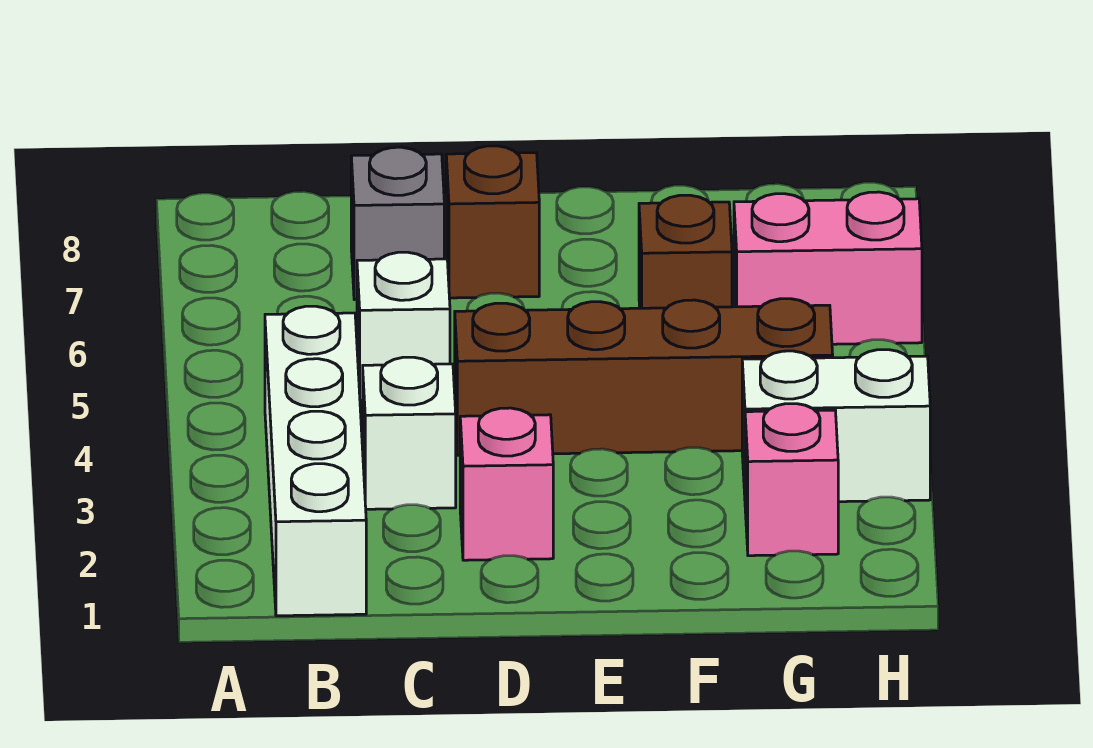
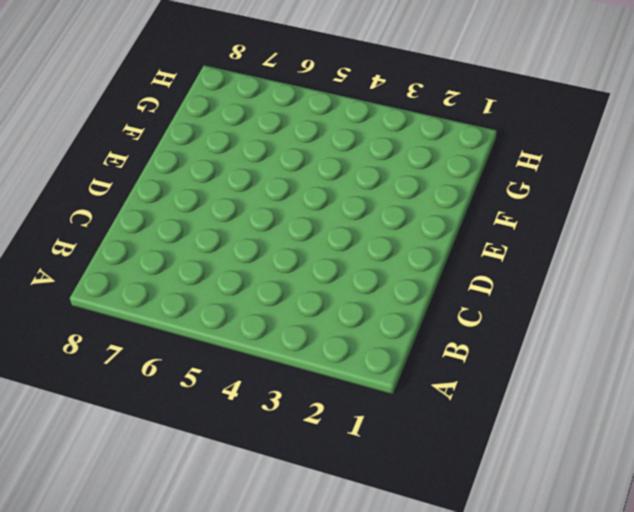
none -> white brick B1:B4 level 1
none -> white brick C3 level 1

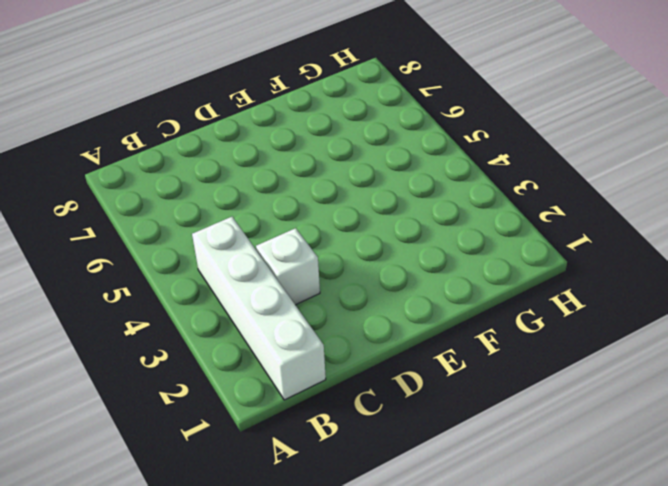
none -> white brick C5 level 1
none -> grey brick C7 level 1

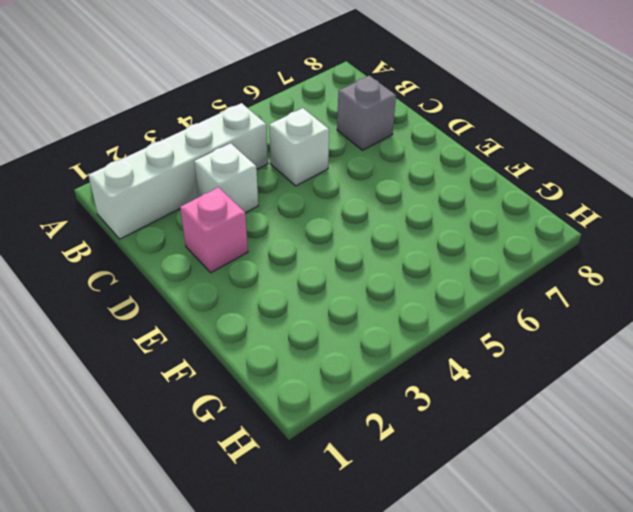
none -> brown brick D4:G4 level 1
none -> brown brick D7 level 1

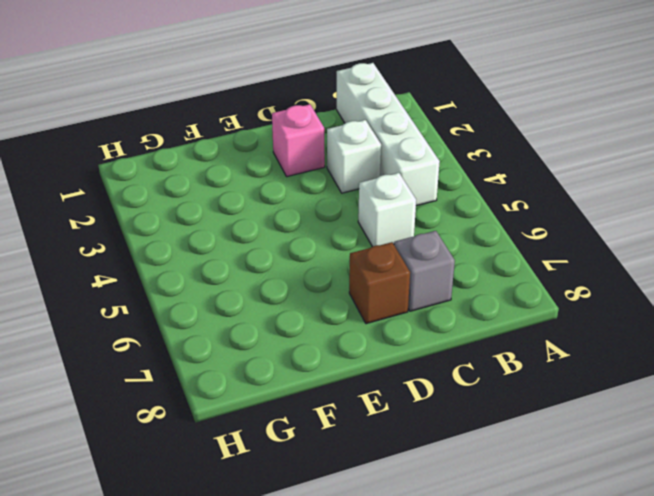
none -> brown brick D4:G4 level 1
none -> brown brick F6 level 1

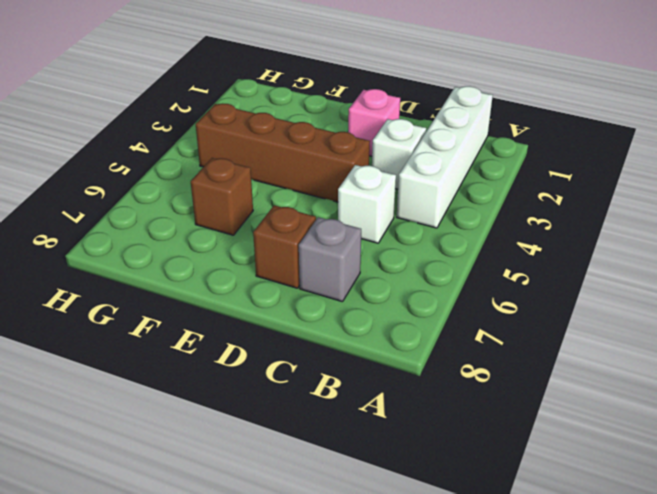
none -> pink brick G2 level 1
none -> white brick G3:H3 level 1

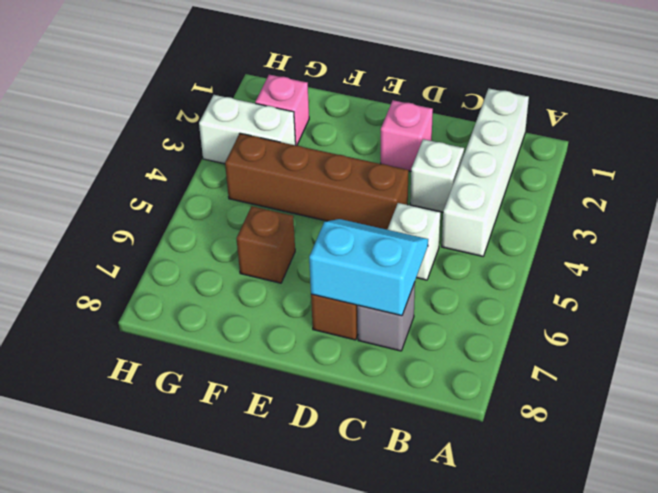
cyan slope C6:D7 level 2 top 7 -> none
none -> pink brick G6:H6 level 1

